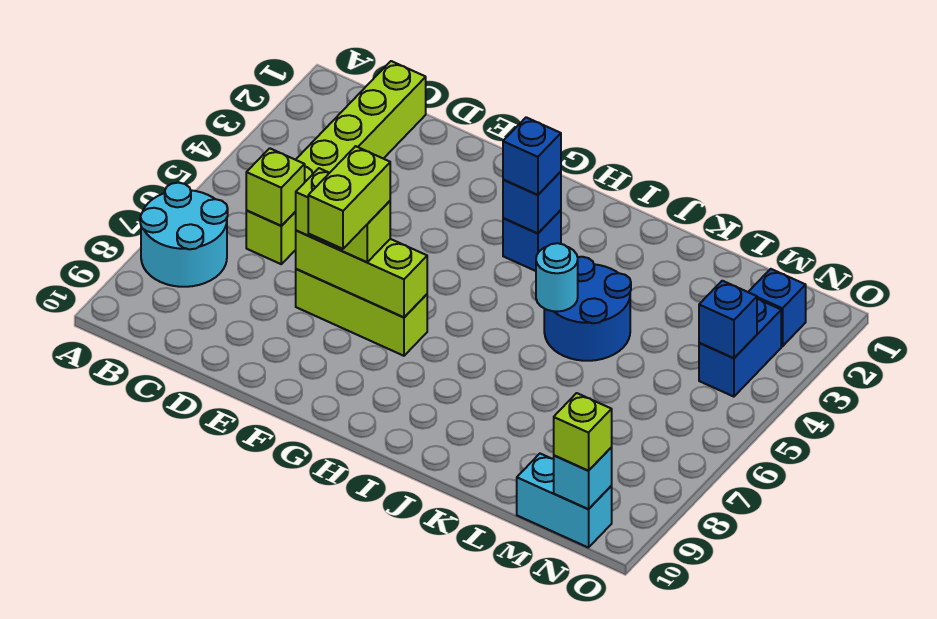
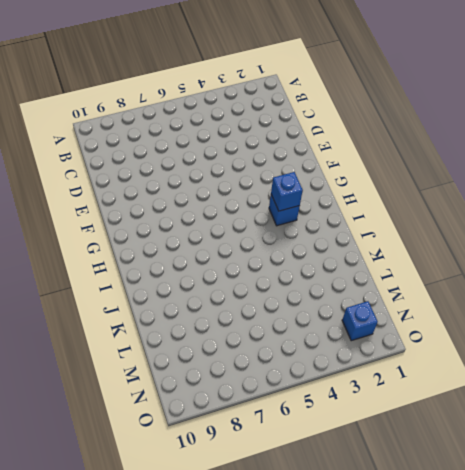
none -> cyan round brick A7:B8 level 1
none -> lime brick C1:C6 level 1
none -> lime brick E7:G7 level 1

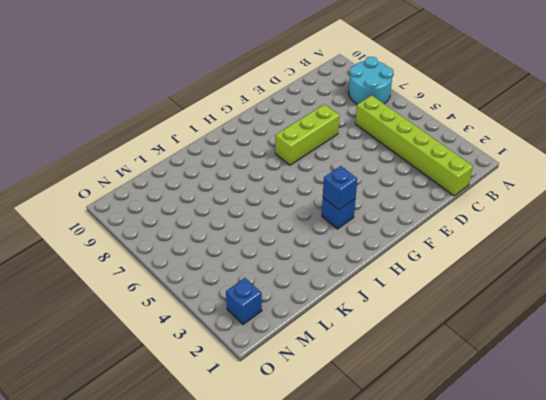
none -> blue round brick J4:K5 level 1
none -> cyan brick M10:N10 level 1
none -> blue brick N3:N4 level 1

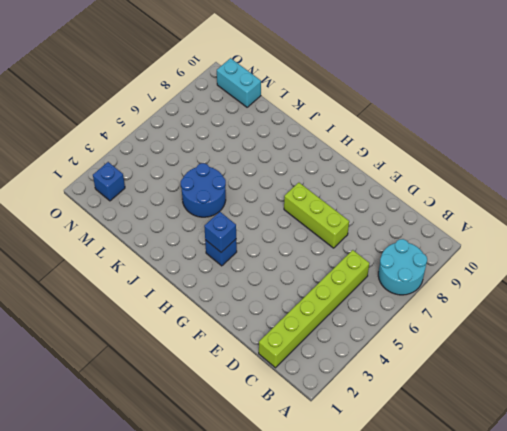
none -> blue brick N3:N4 level 1
none -> lime brick C6 level 2
none -> lime brick E7:G7 level 2

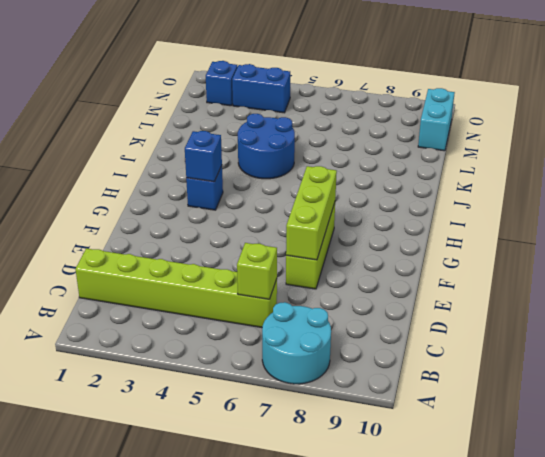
none -> cyan round brick J5 level 2
none -> blue brick N4 level 2
none -> cyan brick N10 level 2

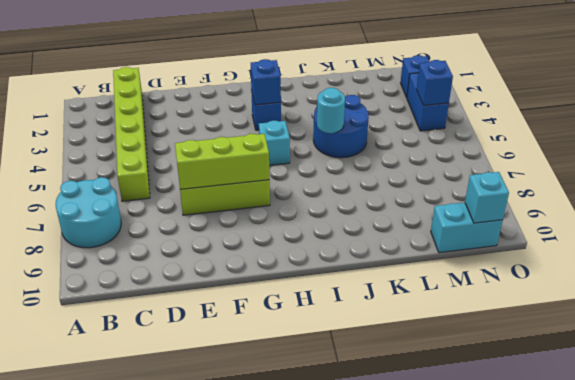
cyan brick H5 level 1 -> none
none -> lime brick C6 level 2
none -> lime brick E7:F7 level 3
none -> blue brick H3 level 3

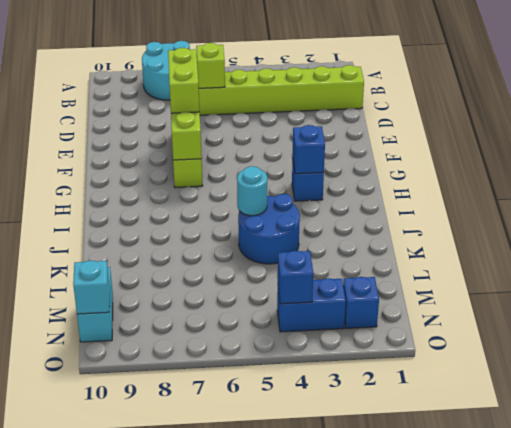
none -> blue brick H3 level 3
none -> lime brick N10 level 3
none -> lime brick F7:F8 level 4

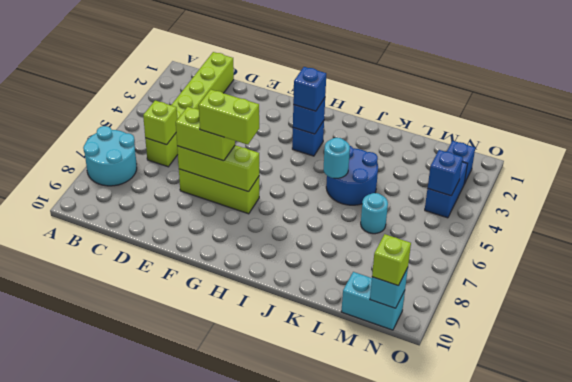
lime brick F7:G7 level 4 -> lime brick F7:F8 level 4
cyan round brick L6 level 1 -> none

